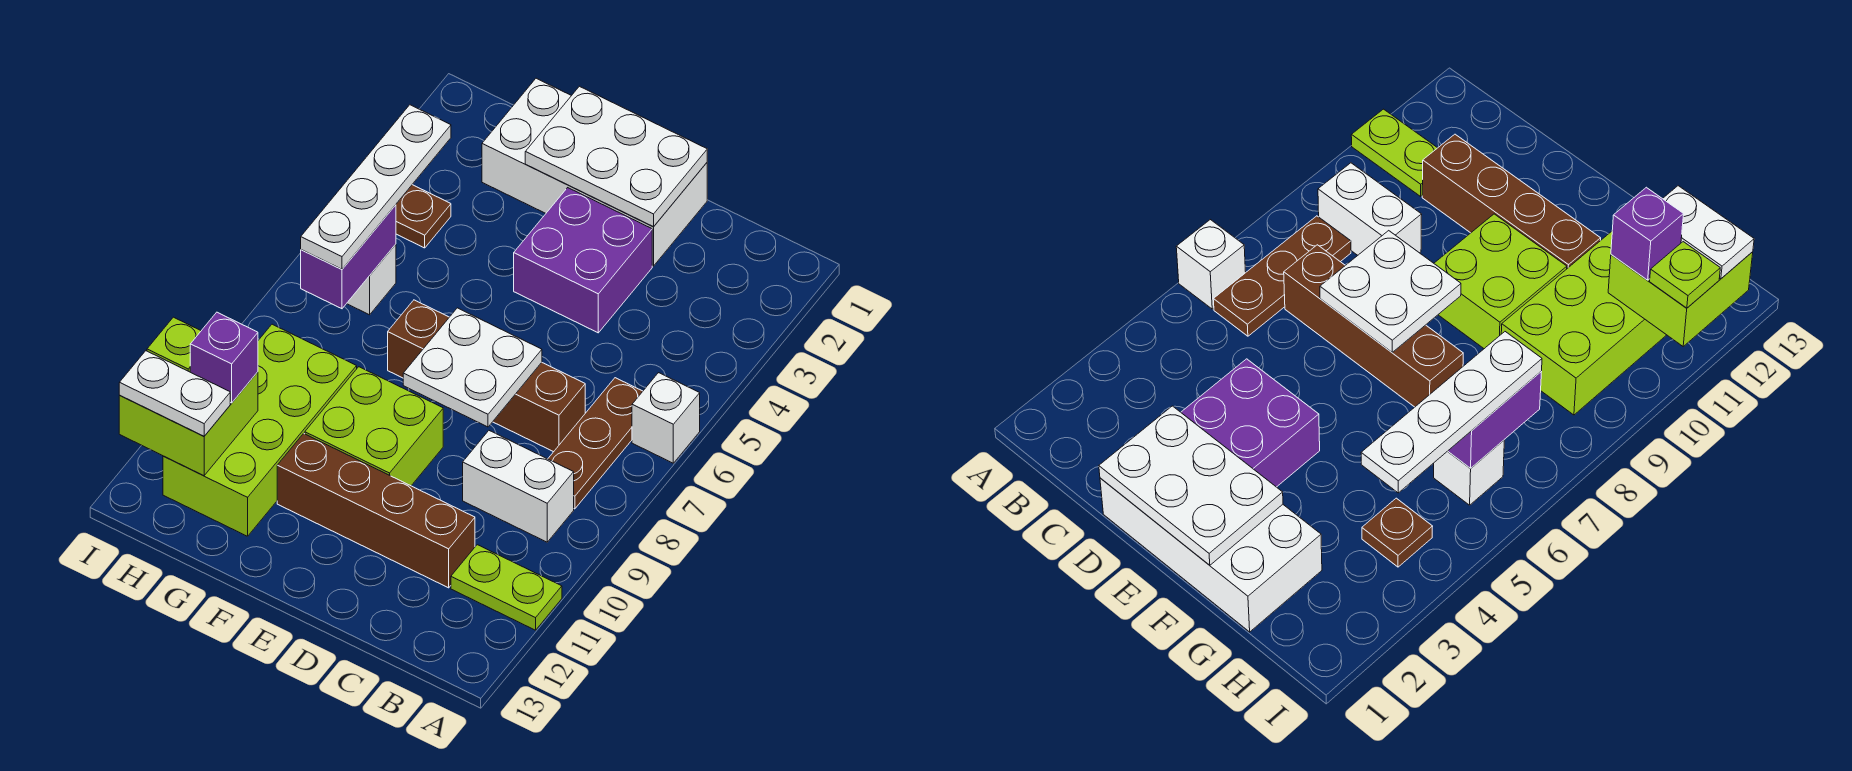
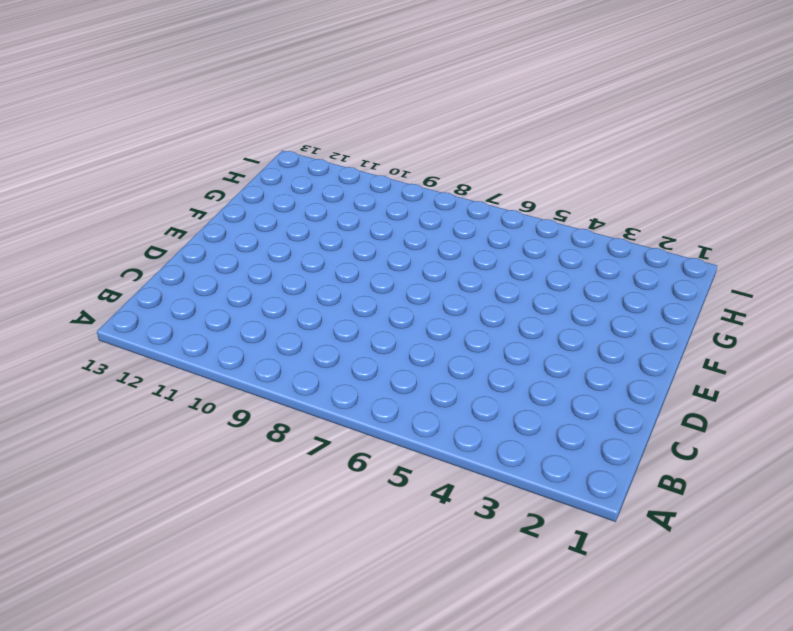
none -> white brick A6 level 1
none -> lime plate A11:B11 level 1
none -> brown plate B6:B8 level 1

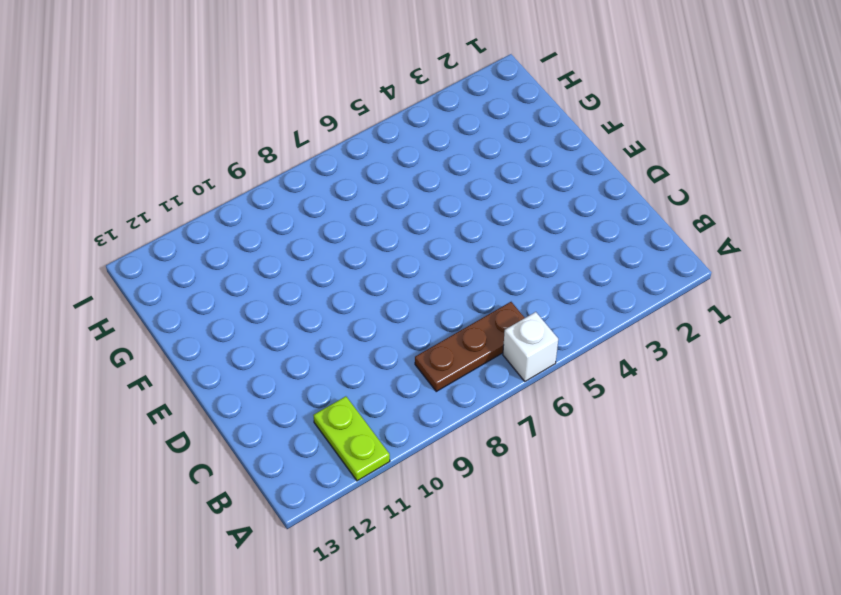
none -> white brick B9:C9 level 1
none -> brown brick C7:F7 level 1
none -> brown brick C11:F11 level 1

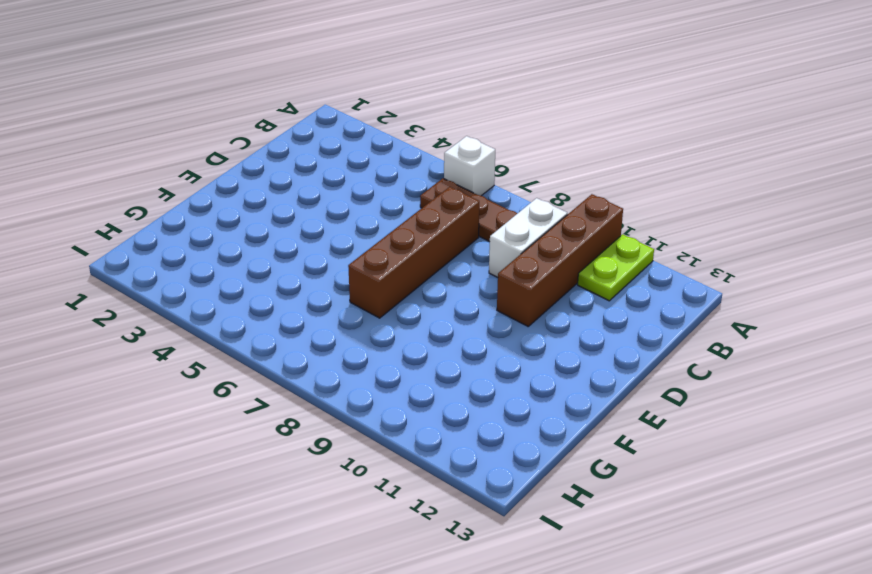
brown brick A10:D10 level 1 -> brown brick C11:F11 level 1
none -> white brick D1:G2 level 1
none -> purple brick D3:E4 level 1
none -> lime brick E9:F10 level 1

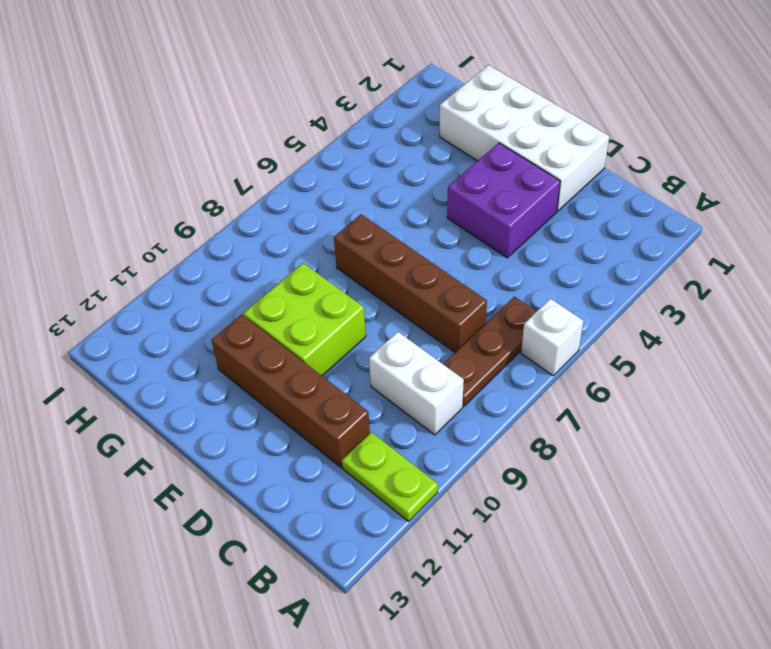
none -> lime brick G9:H12 level 1
none -> brown plate H4 level 1
none -> white brick H6 level 1

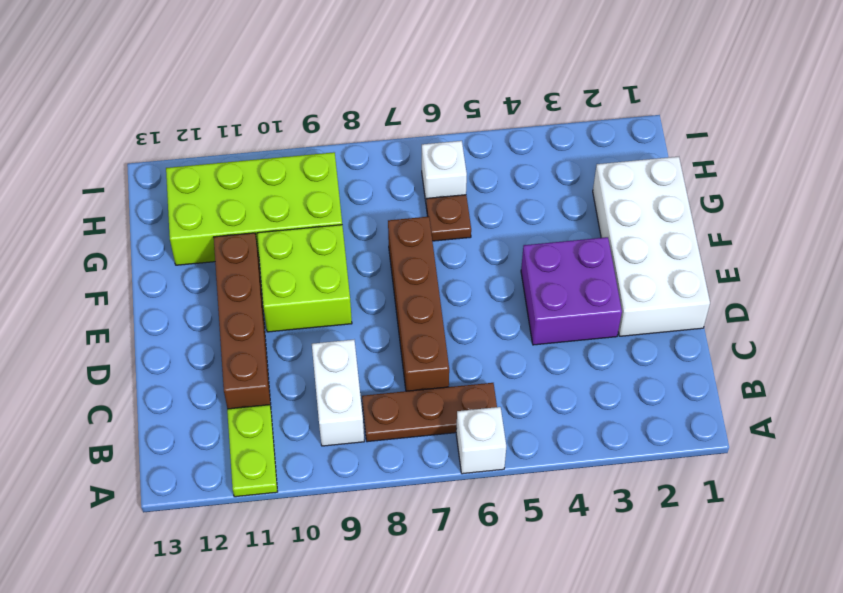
brown plate G6 level 1 -> brown plate H4 level 1
none -> white plate D1:F2 level 2
none -> white plate D7:E8 level 2
none -> purple brick H6:H7 level 2

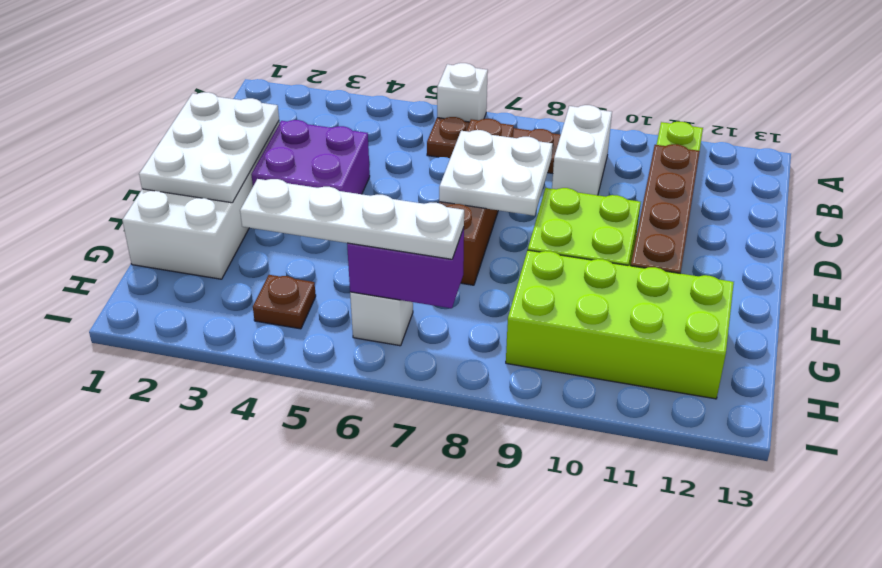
none -> lime brick H11:I12 level 2
none -> purple brick H11 level 3
none -> white plate H12:I12 level 3

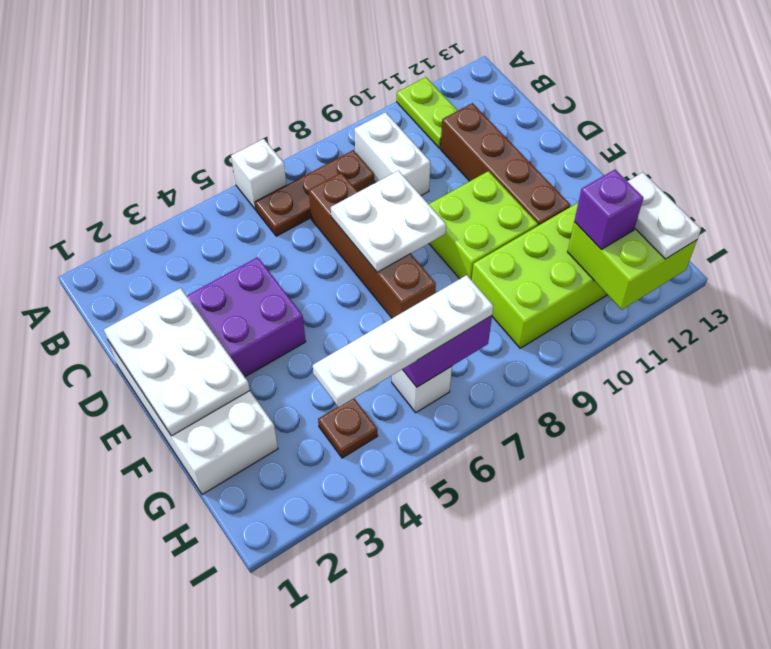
none -> lime plate I11 level 3

